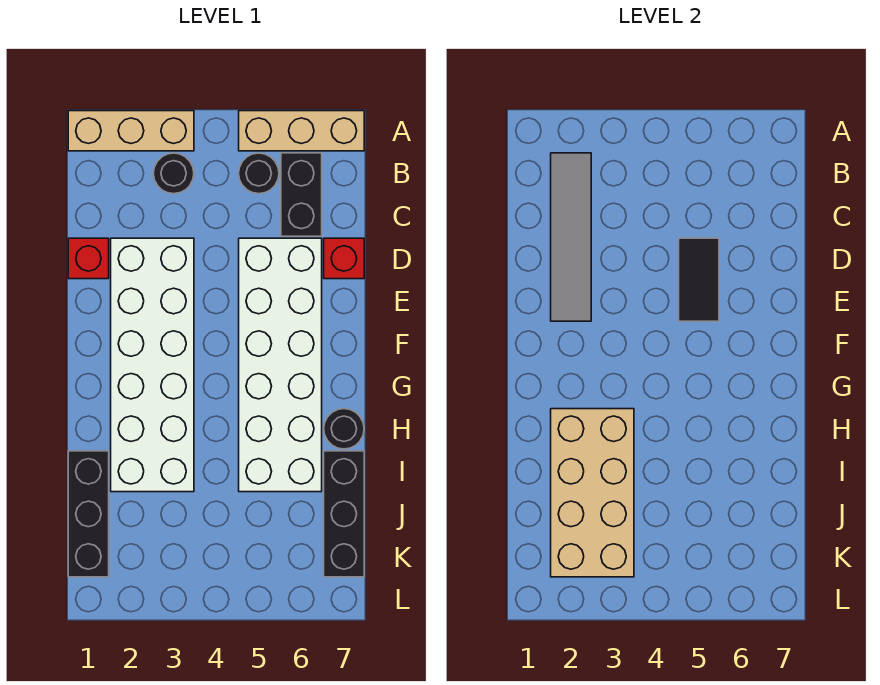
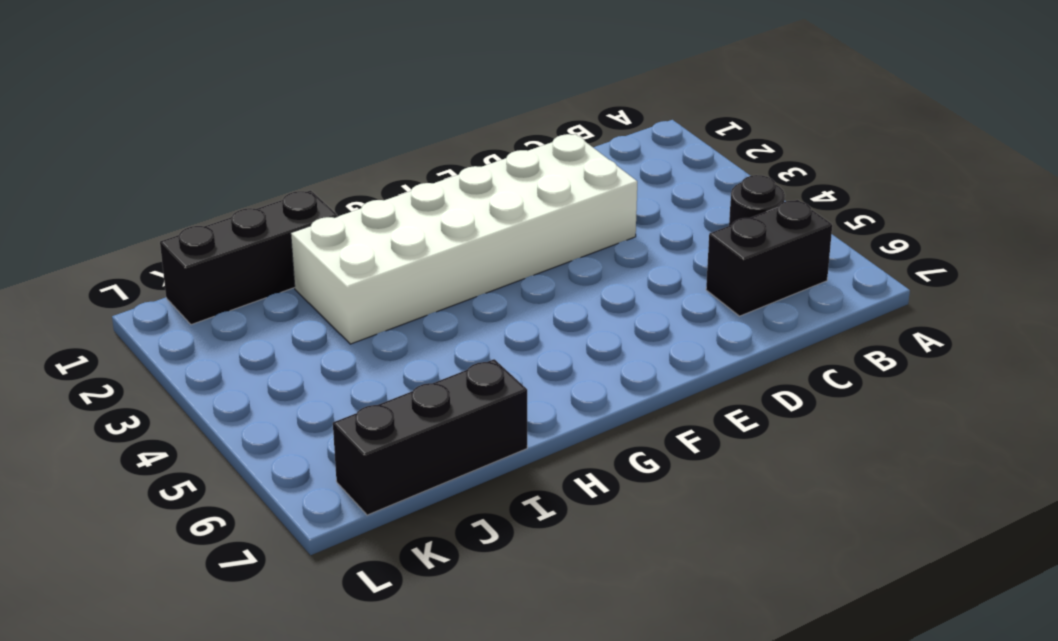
none -> tan brick A1:A3 level 1
none -> tan brick A5:A7 level 1
none -> black round brick B3 level 1

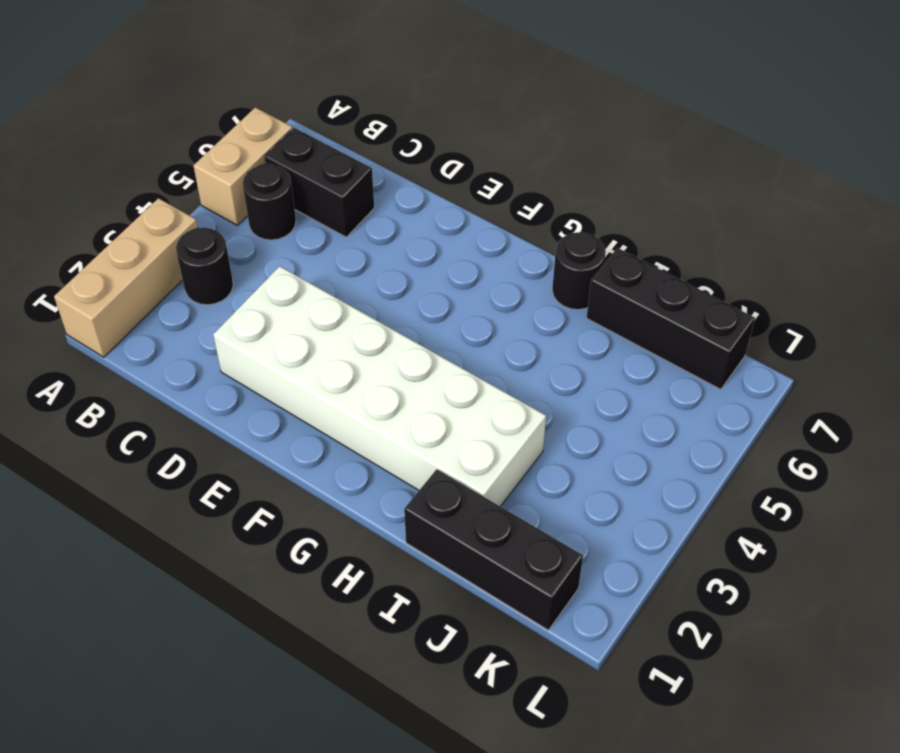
tan brick A5:A6 level 1 -> tan brick A5:A7 level 1
none -> red brick D1 level 1
none -> white brick D5:I6 level 1
none -> red brick D7 level 1

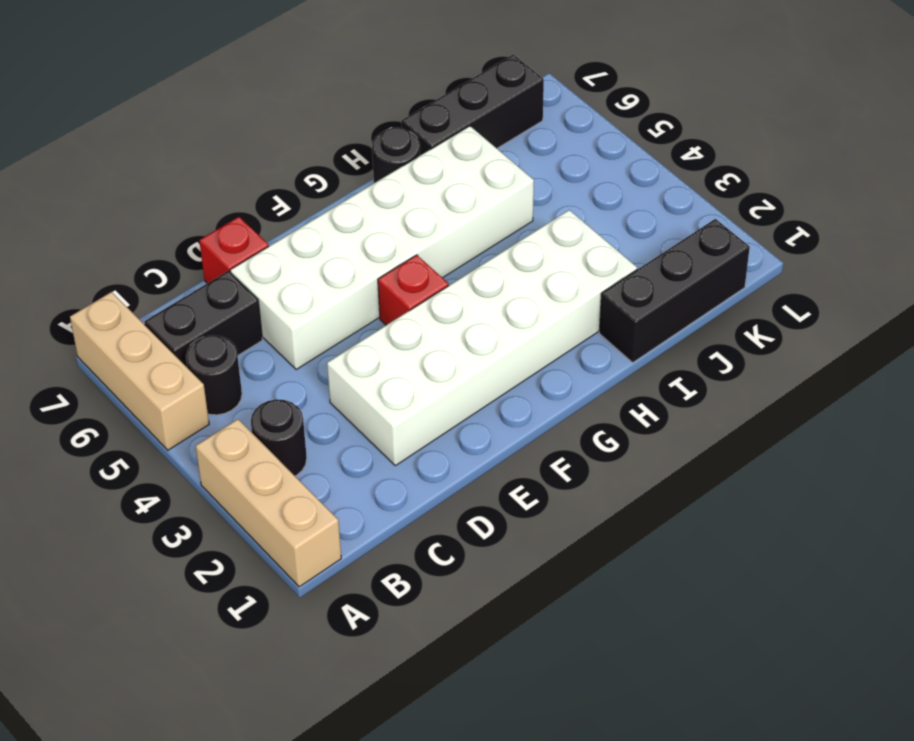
red brick F4 level 1 -> red brick D1 level 1
none -> grey tile B2:E2 level 2
none -> black tile D5:E5 level 2
none -> tan brick H2:K3 level 2

